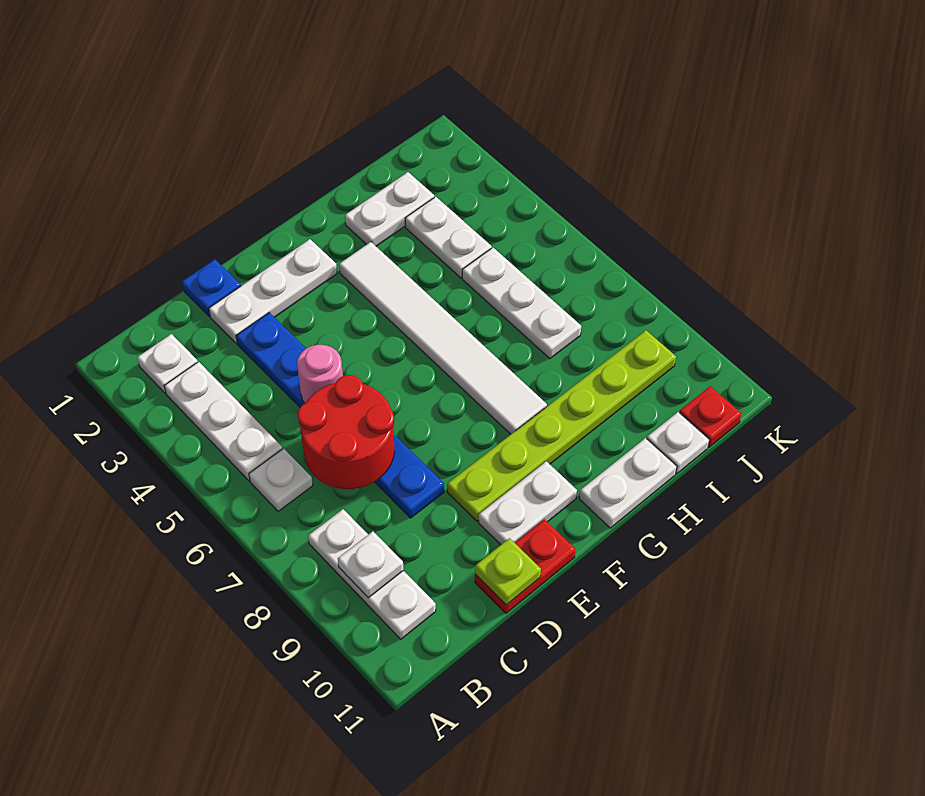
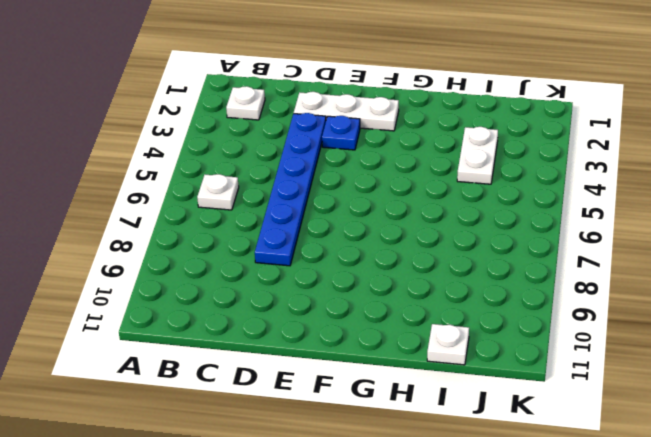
blue plate E3 level 1 -> blue plate D1 level 1
none -> white plate B3:B5 level 1
none -> white plate B8:B10 level 1
none -> red plate D11:E11 level 1

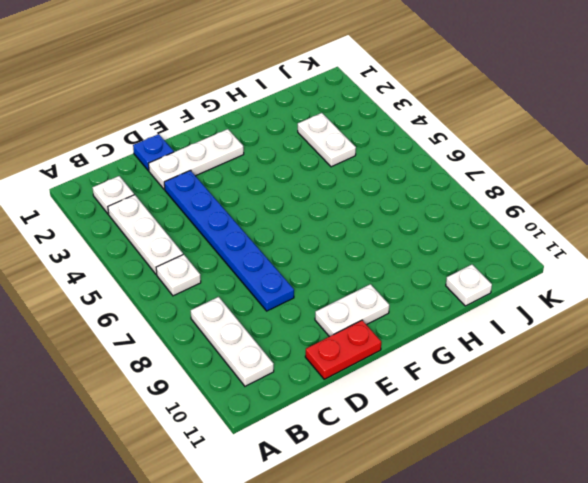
none -> lime plate E9:J9 level 1
none -> white tile G3:G8 level 1
none -> white plate G11:H11 level 1

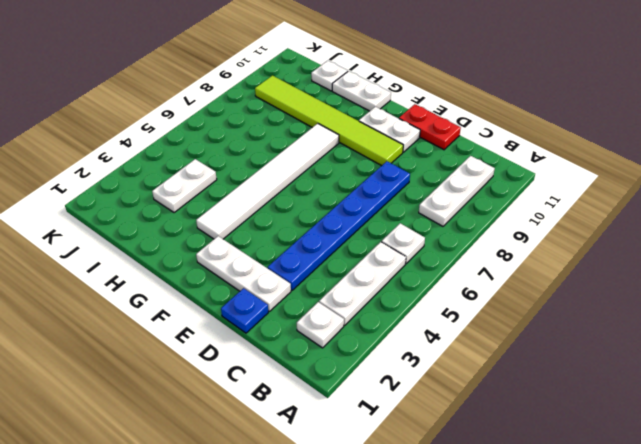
lime tile E9:J9 level 1 -> lime plate E9:J9 level 1
none -> white plate H2:I2 level 1
none -> white plate I5:I7 level 1
none -> red plate J11 level 1

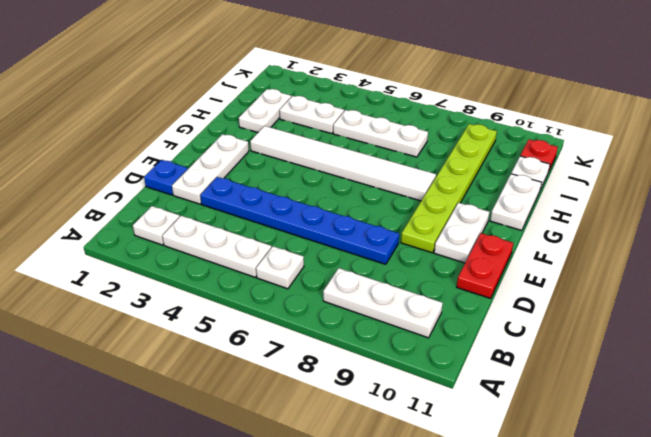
none -> white plate B9 level 2
none -> red round brick C6:D7 level 2
none -> pink round brick D5 level 2

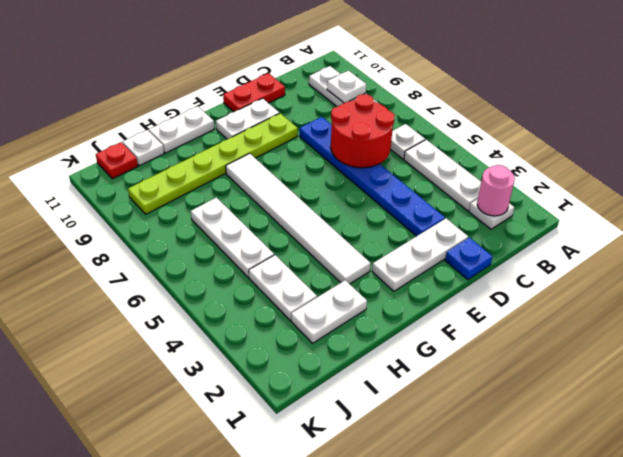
pink round brick B2 level 2 -> pink round brick D5 level 2
none -> lime plate D11 level 2

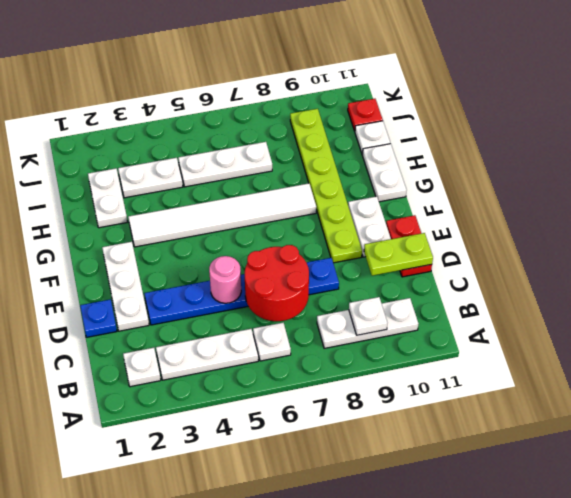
lime plate D10:D11 level 2 -> lime plate D11 level 2

